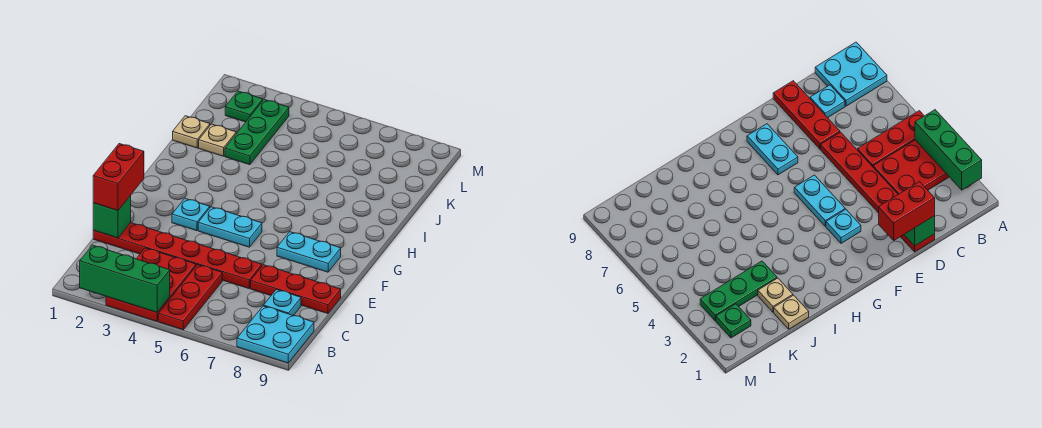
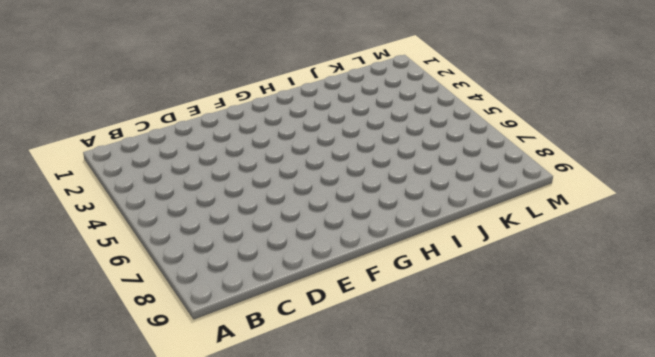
none -> red plate A3:C4 level 1
none -> red plate A5:C5 level 1
none -> cyan plate A8:B9 level 1

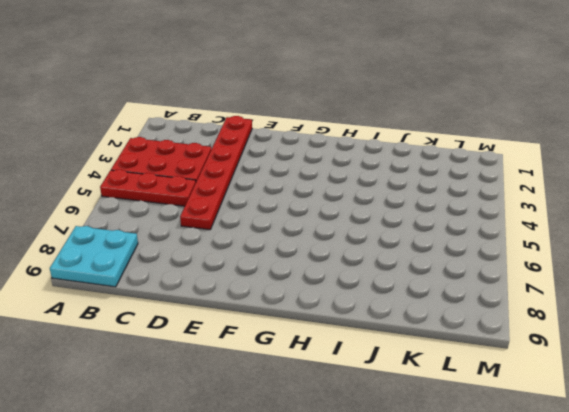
none -> cyan plate C8 level 1
none -> red plate D7:D9 level 1
none -> cyan plate F3 level 1

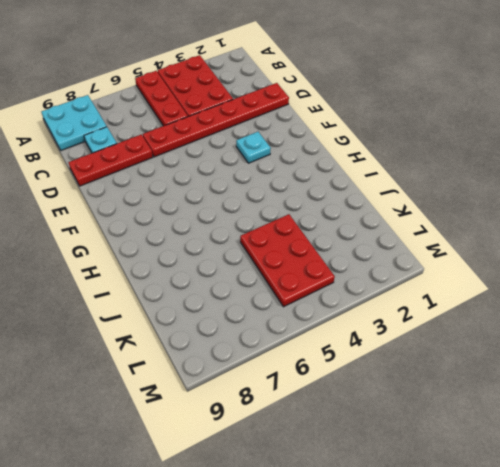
red plate J4:L5 level 1 -> none
none -> cyan plate F4:F5 level 1
none -> cyan plate F7:F8 level 1
none -> tan plate J1 level 1

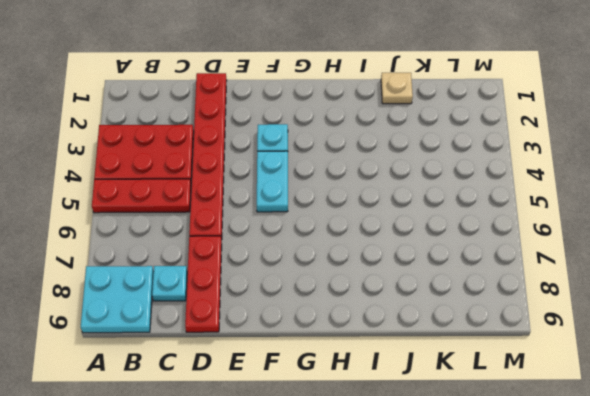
none -> cyan plate F7:F8 level 1
none -> tan plate J2 level 1
none -> green plate J3:L3 level 1

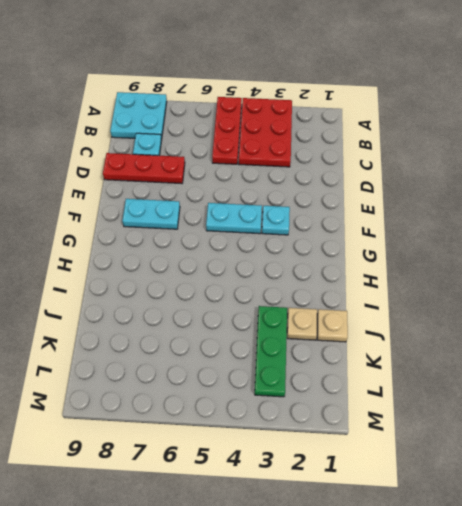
none -> red plate D1:D6 level 1
none -> green plate L2 level 1
none -> green brick A2:A4 level 2

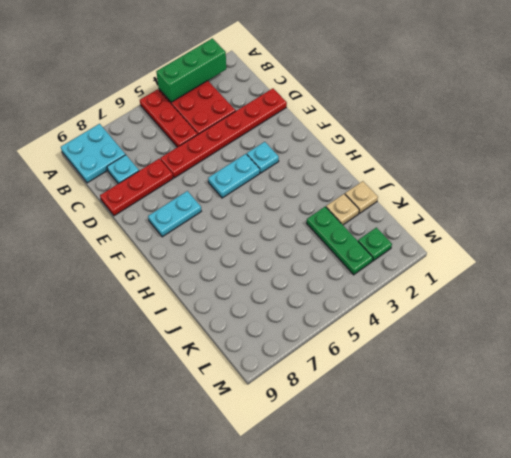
none -> green brick D1 level 2
none -> red brick D1:E1 level 3

